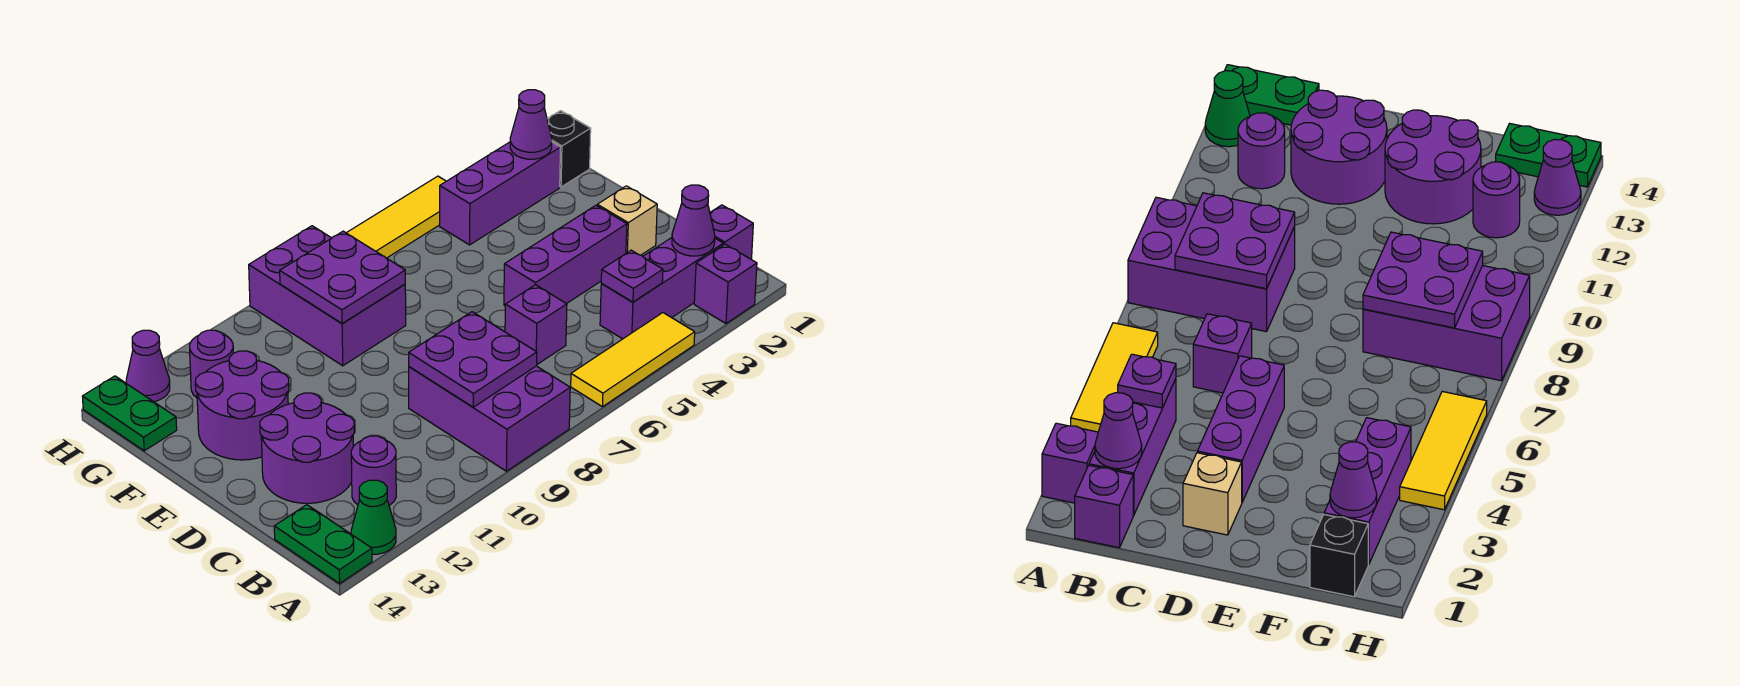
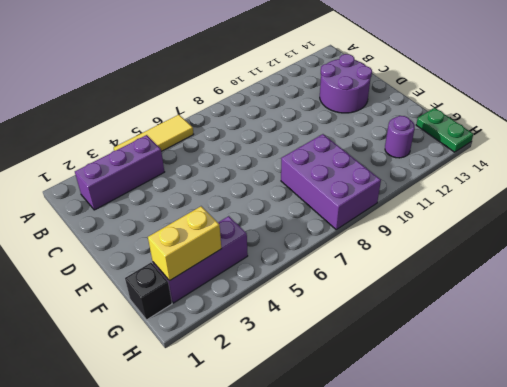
yellow brick G2:G3 level 2 -> purple cone G2 level 2
none -> purple brick A2 level 1
none -> purple brick A8:C9 level 1
none -> green cone A13 level 1

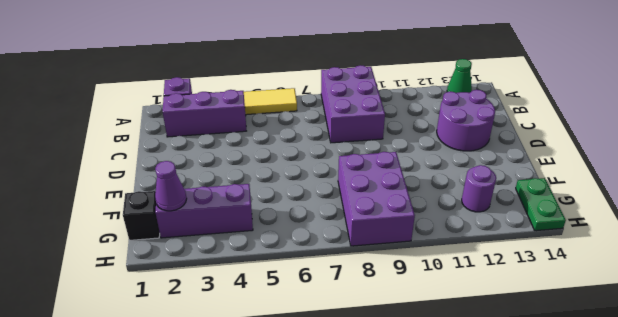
none -> green plate A14:B14 level 1
none -> purple brick B1 level 1
none -> purple round brick B12 level 1

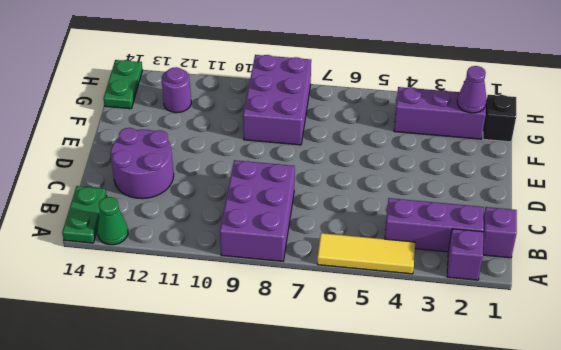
none -> purple round brick B12 level 1
none -> purple brick C6 level 1
none -> tan brick D2 level 1

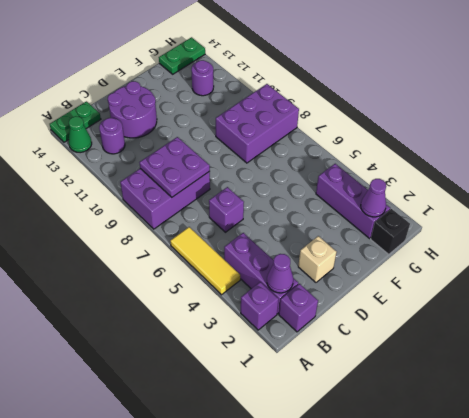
none -> purple brick D3:D5 level 1
none -> purple round brick E12:F13 level 1
none -> yellow tile H4:H6 level 1

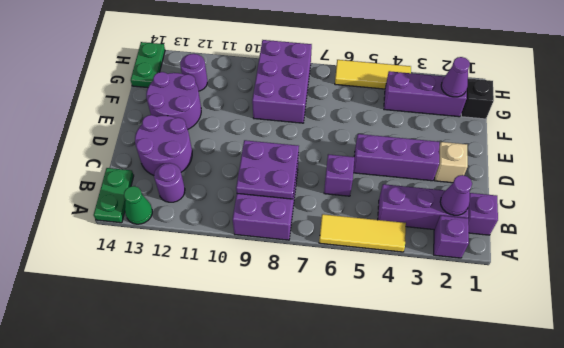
none -> purple cone H13 level 1
none -> purple plate B4 level 2
none -> purple plate F8:G9 level 2

